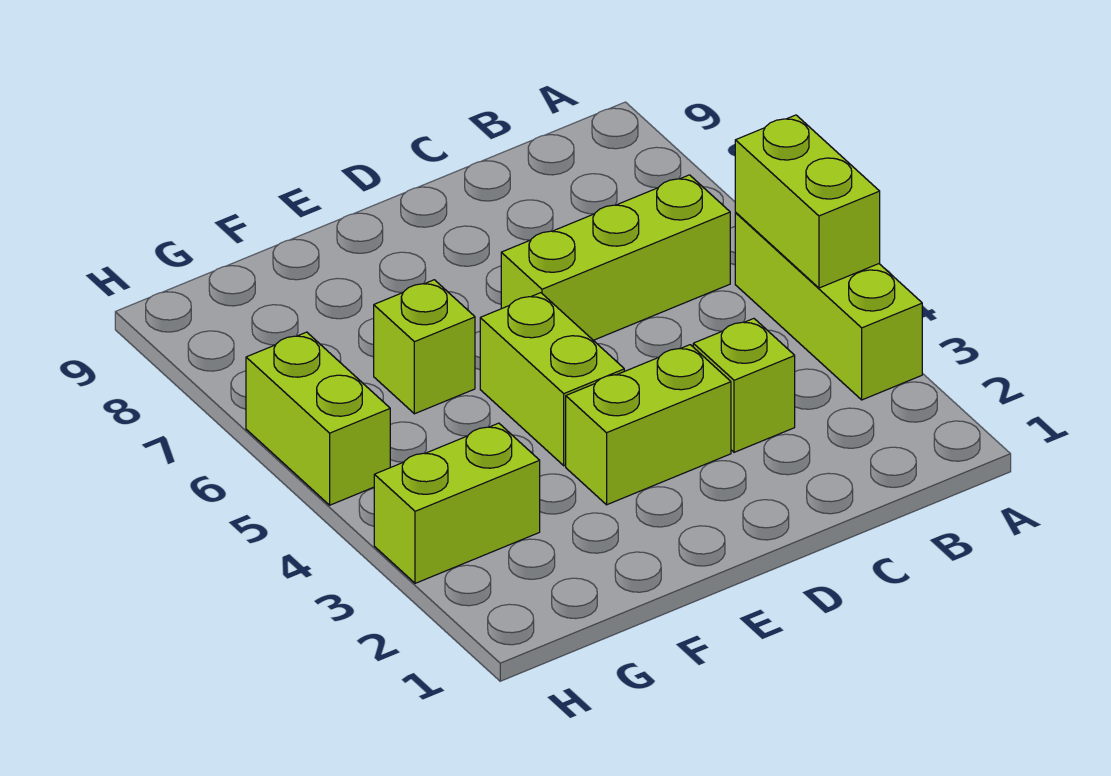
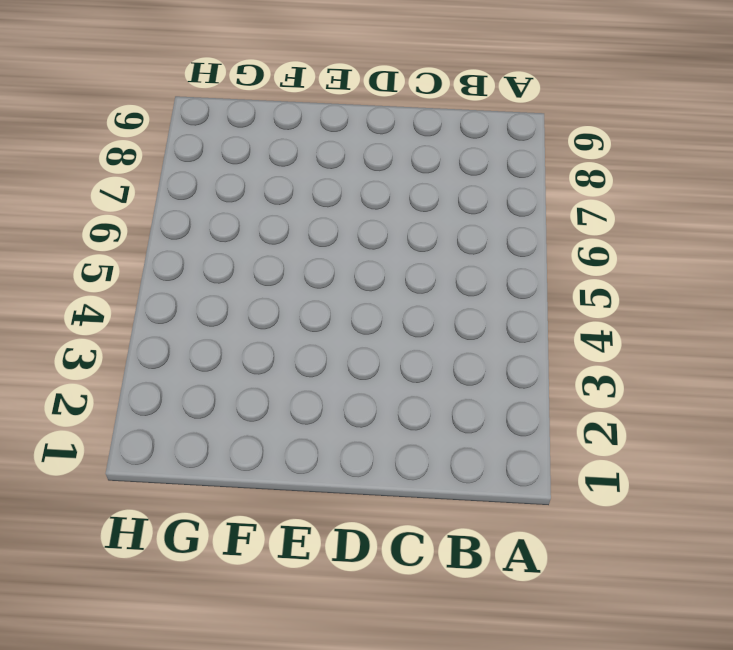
none -> lime brick A3:A5 level 1
none -> lime brick B6:D6 level 1

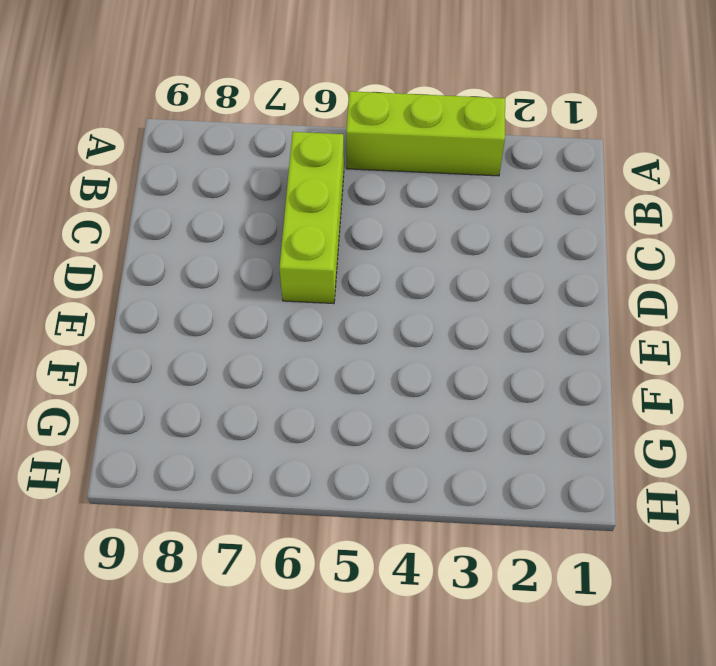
none -> lime brick C3 level 1
none -> lime brick D3:E3 level 1

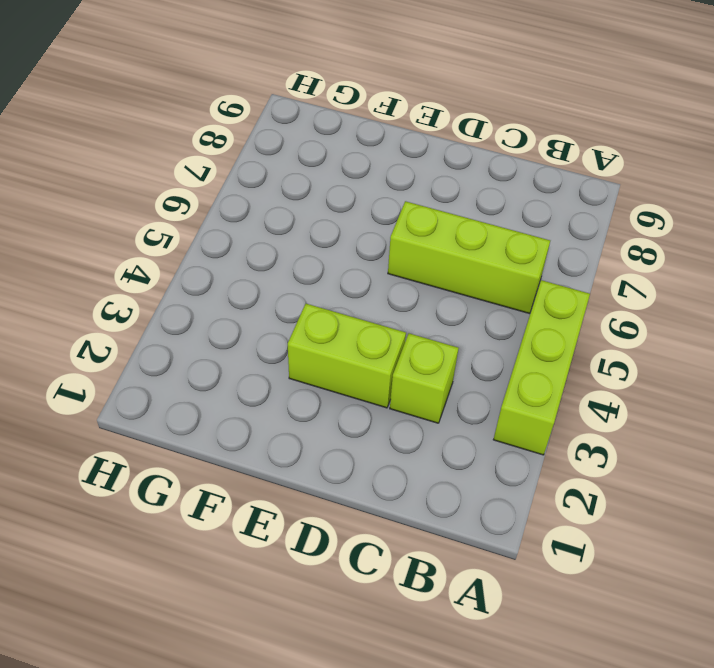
none -> lime brick E4:E5 level 1
none -> lime brick F6 level 1

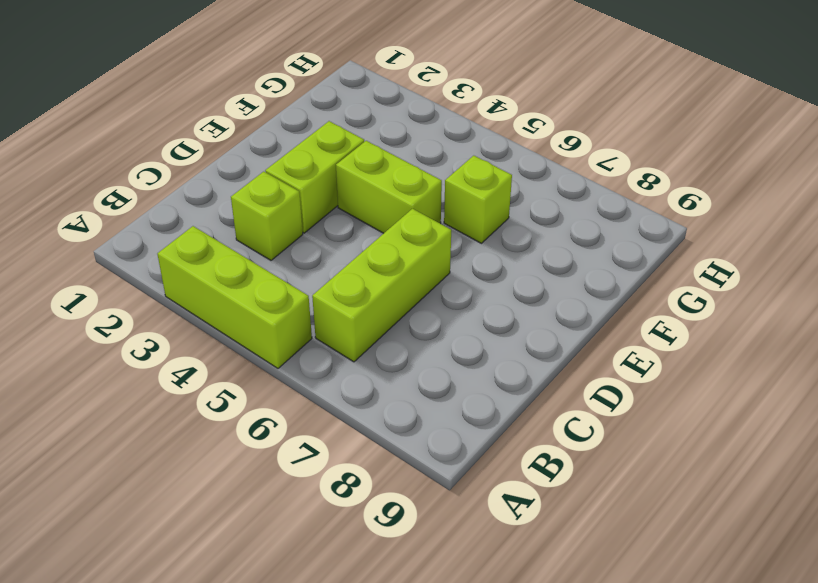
none -> lime brick G3:H3 level 1
none -> lime brick H5:H6 level 1

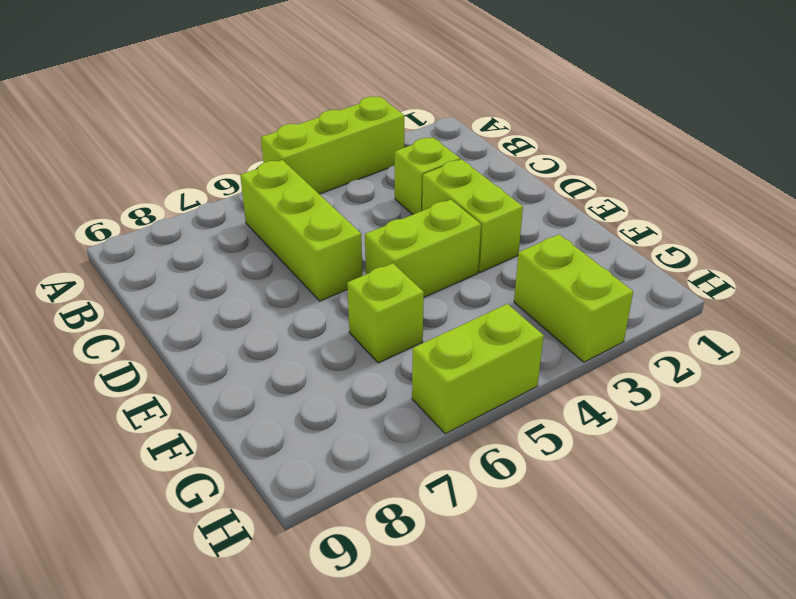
none -> lime brick A4:A5 level 2

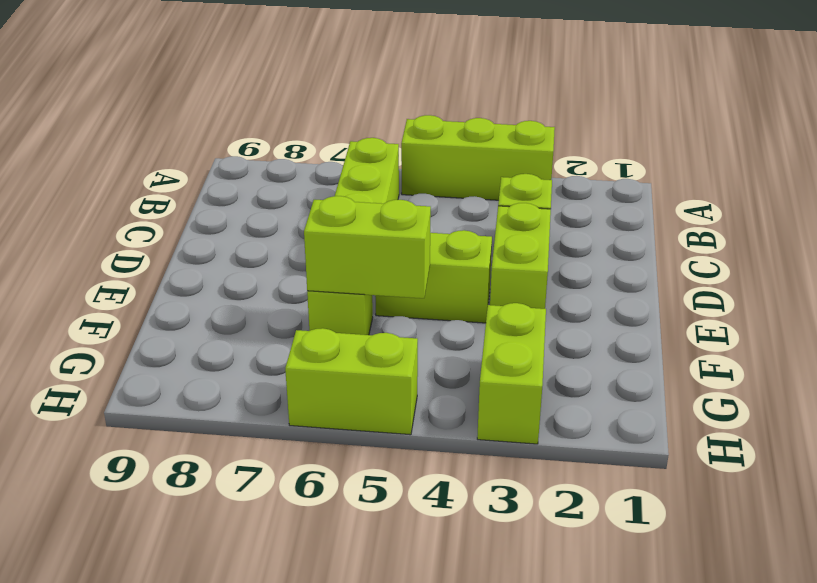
lime brick F5:F6 level 2 -> lime brick A4:A5 level 2

